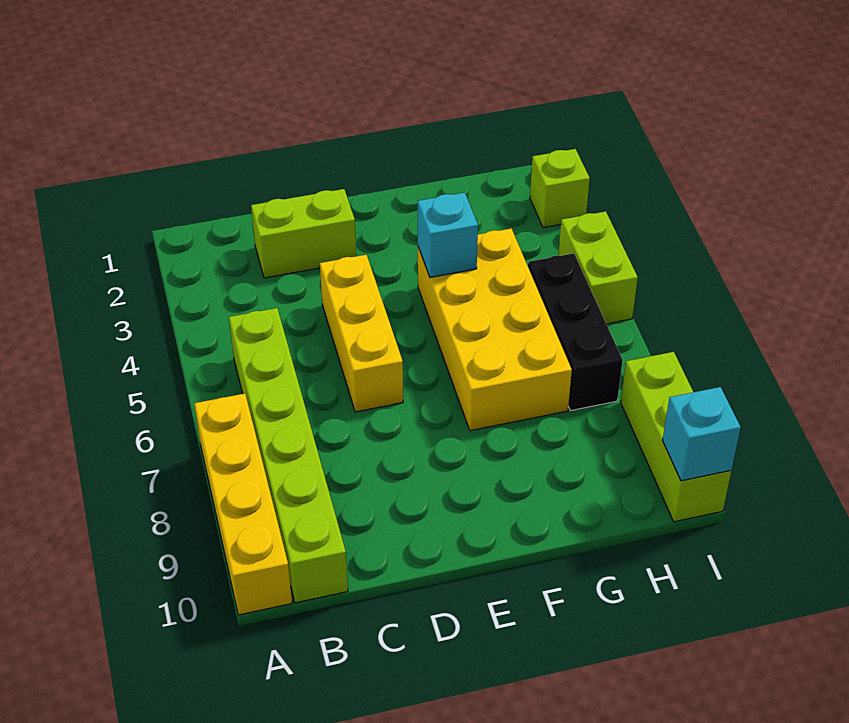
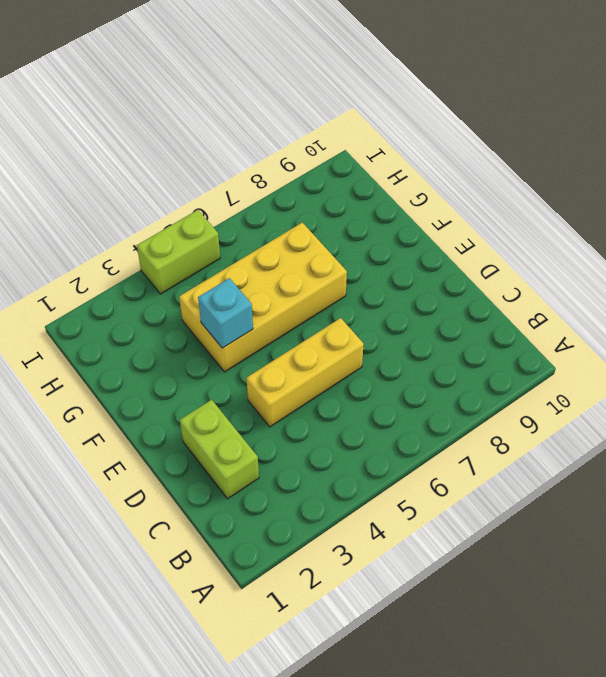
none -> yellow brick A7:A10 level 1
none -> lime brick B5:B10 level 1

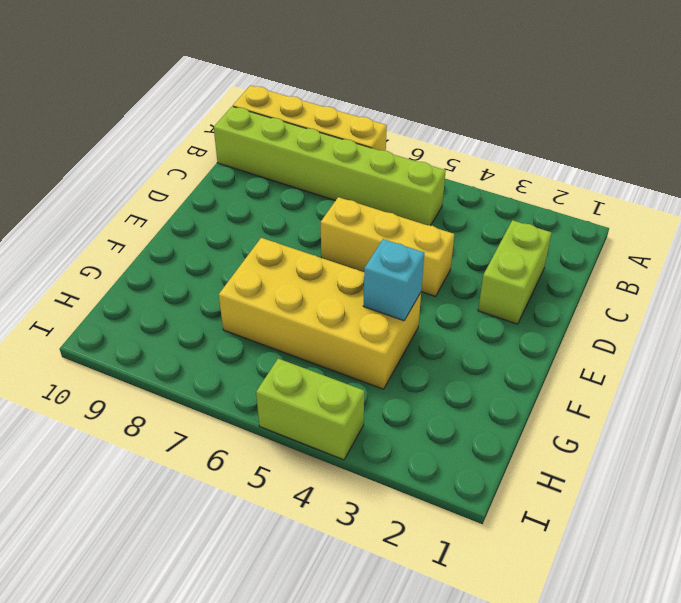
none -> black brick H5:H7 level 1
none -> lime brick I2 level 1

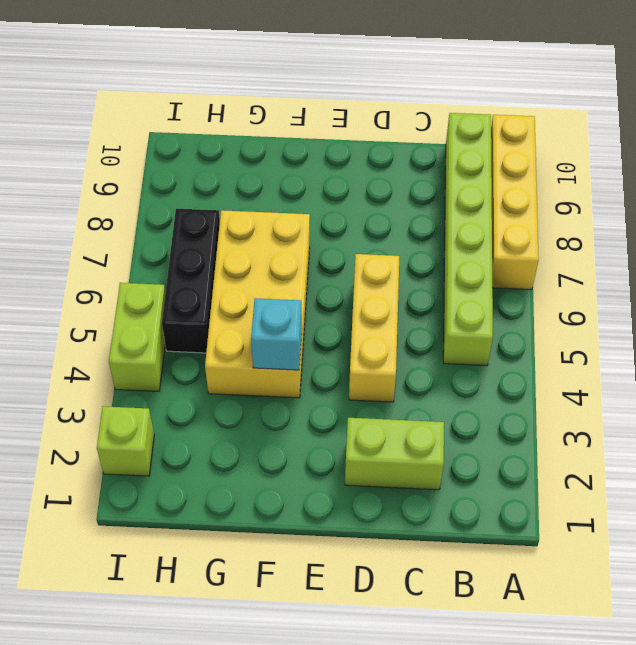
none -> lime brick I8:I10 level 1
none -> cyan brick I10 level 2

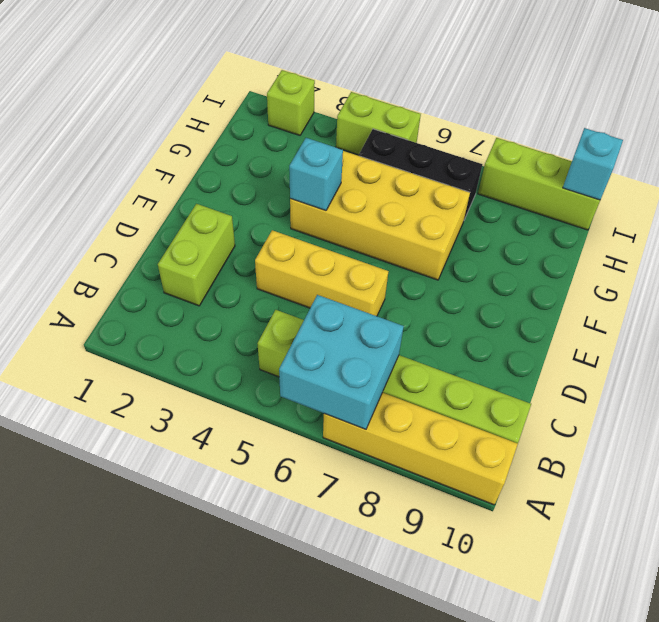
cyan brick A6:B7 level 2 -> none

